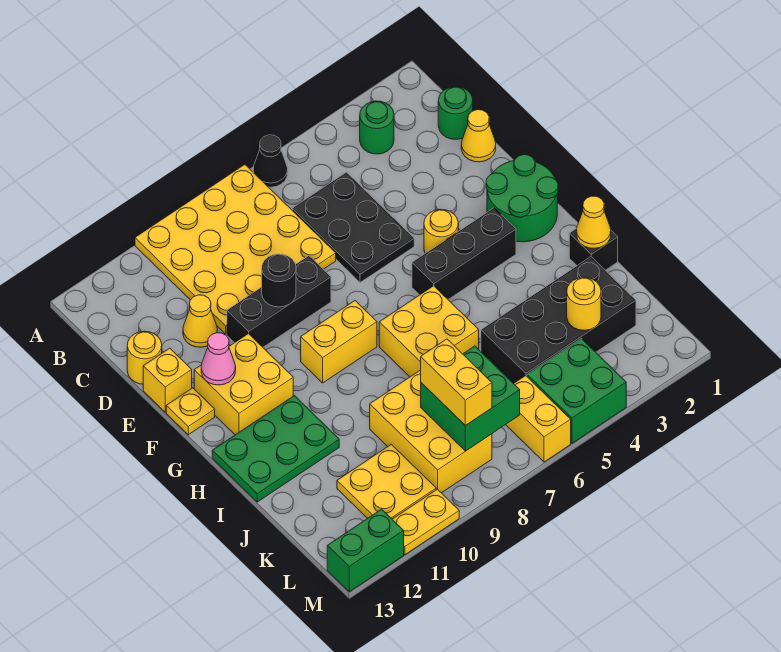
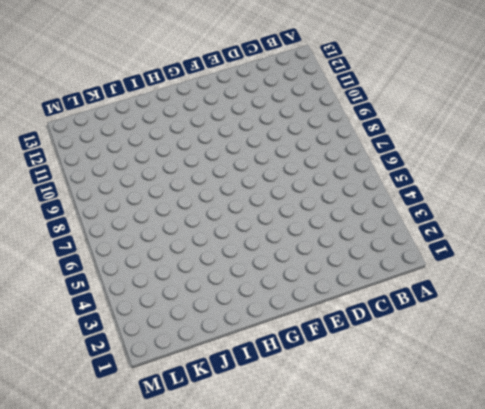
none -> black cone A6 level 1
none -> yellow plate A7:D10 level 1
none -> green round brick B3 level 1
none -> green round brick C1 level 1

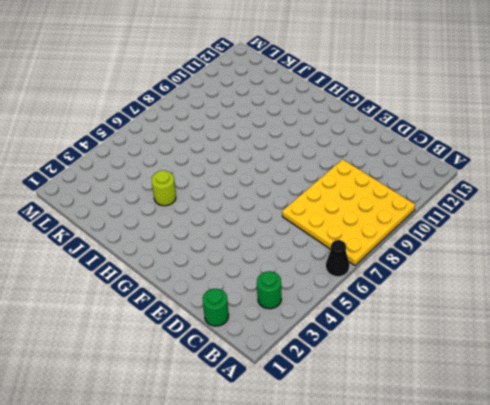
lime round brick I4 level 1 -> none
none -> black plate C5:E6 level 1
none -> yellow cone D1 level 1
none -> yellow cone D11 level 1
none -> yellow round brick D13 level 1

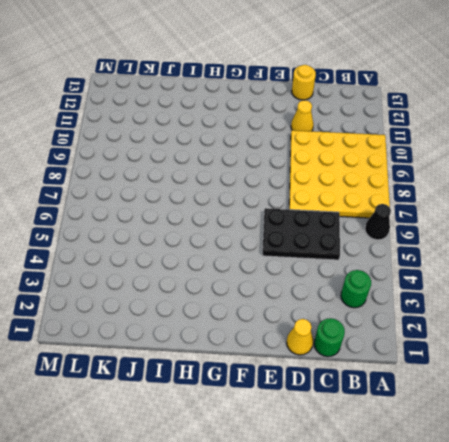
none -> black brick E8:E10 level 1
none -> yellow brick E13 level 1
none -> green round brick F1:G2 level 1
none -> yellow round brick F4 level 1

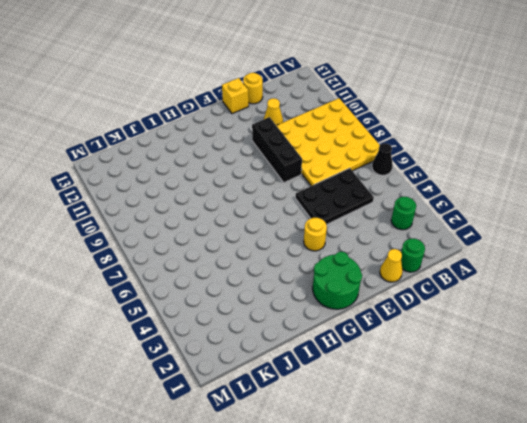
none -> yellow brick F11:G12 level 1
none -> yellow plate F13 level 1
none -> black brick G3:G5 level 1
none -> yellow brick G8:G9 level 1

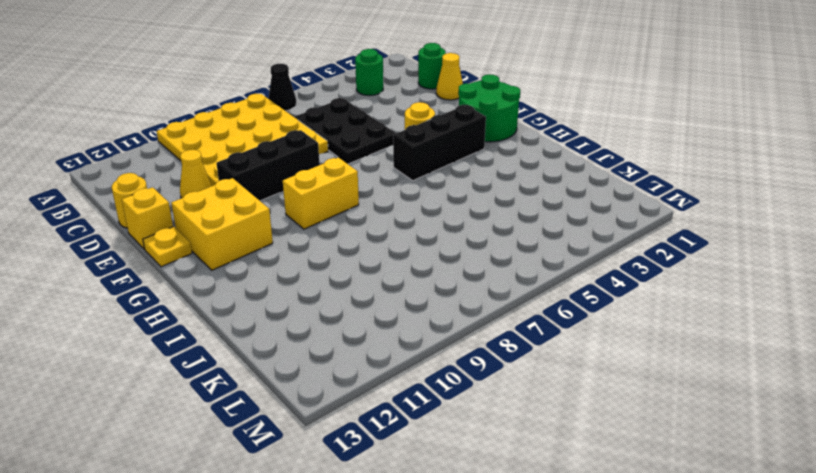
none -> yellow brick H6:I7 level 1
none -> green plate H11:I13 level 1
none -> black brick I1 level 1
none -> black brick J2:K5 level 1

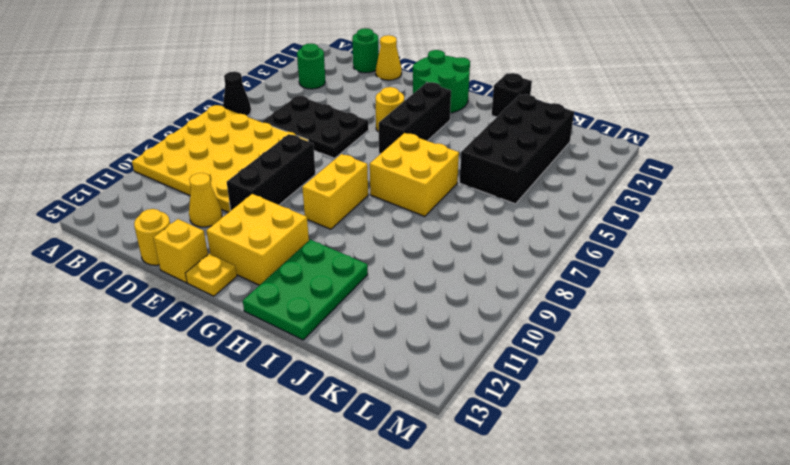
none -> yellow brick J8:L9 level 1
none -> yellow plate K10:L11 level 1
none -> green brick L4:M5 level 1
none -> yellow brick L6:M6 level 1

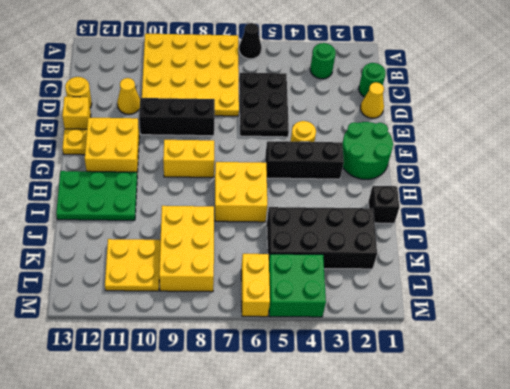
none -> yellow plate M10:M11 level 1
none -> green brick M12:M13 level 1
none -> black round brick E9 level 2
none -> pink cone F12 level 2

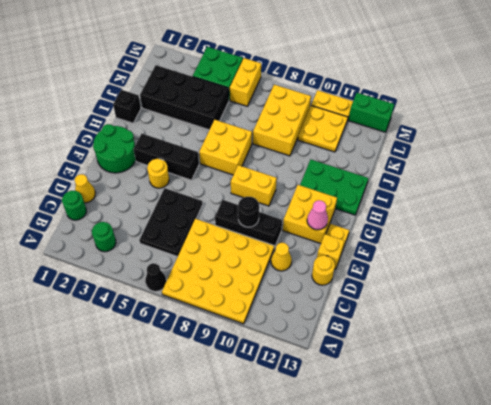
none -> yellow cone I1 level 2
none -> yellow round brick K3 level 2
none -> green brick K7:L8 level 2
none -> yellow brick K8:L8 level 3

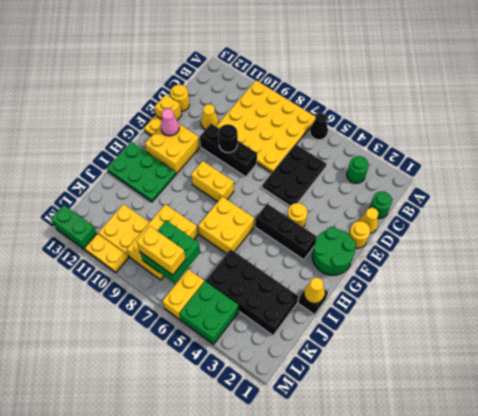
yellow round brick E1 level 1 -> yellow round brick K3 level 2
yellow brick L7:L8 level 3 -> yellow brick K8:L8 level 3

